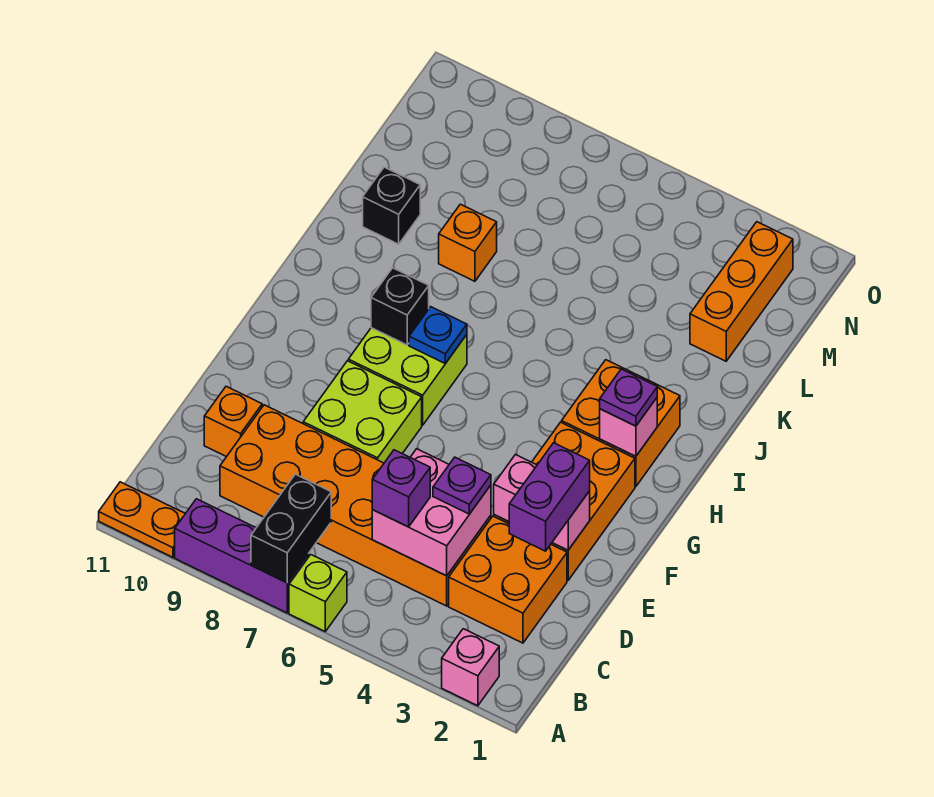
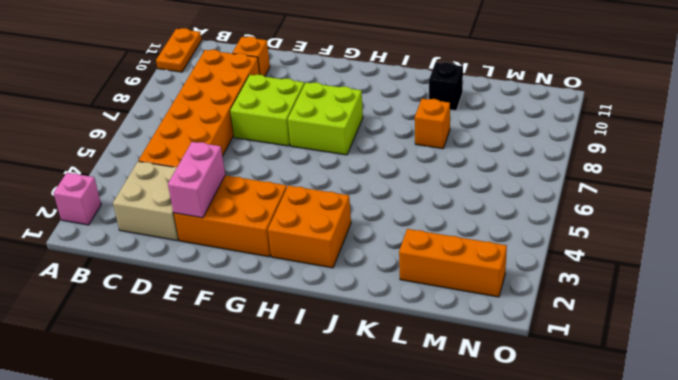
tan brick C2:D3 level 1 -> orange brick C2:D3 level 1
none -> lime brick A6 level 1
none -> purple brick A7:A9 level 1
none -> black brick A7:B7 level 2

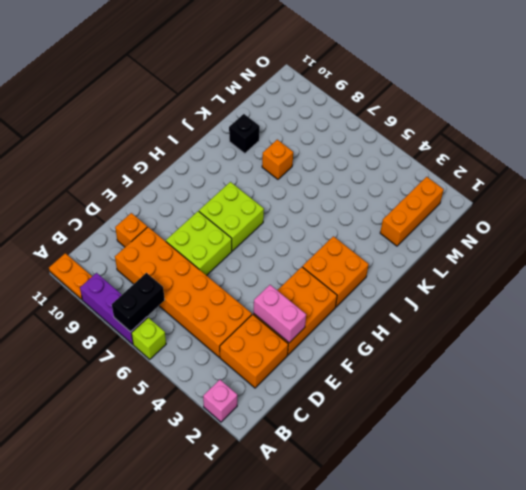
none -> pink brick C4:D5 level 2
none -> pink brick H2 level 2
none -> blue plate H7 level 2

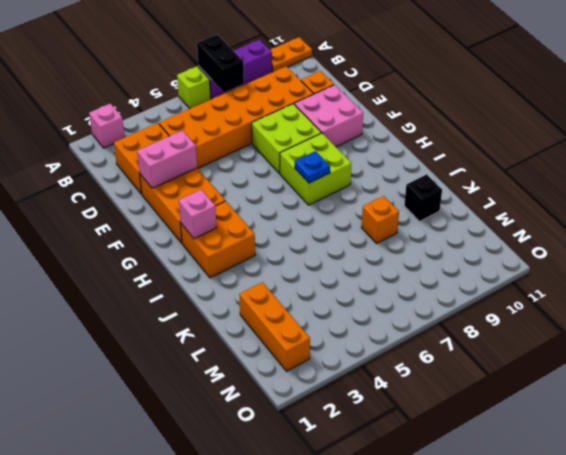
pink brick E9:F10 level 1 -> pink brick C4:D5 level 2
none -> black brick H8 level 2
none -> purple brick C5 level 3
none -> purple brick D2:E2 level 3

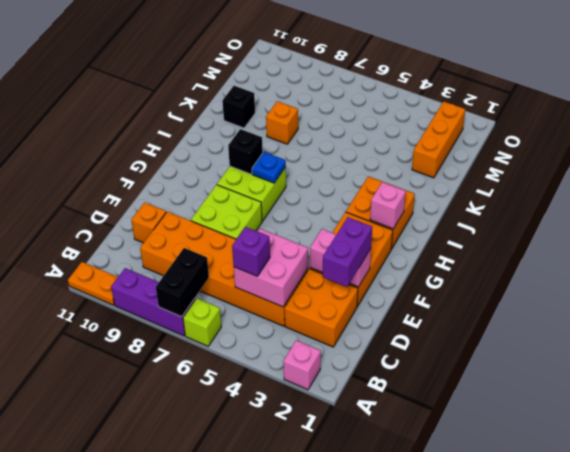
none -> purple plate D4 level 3
none -> purple plate H2 level 3

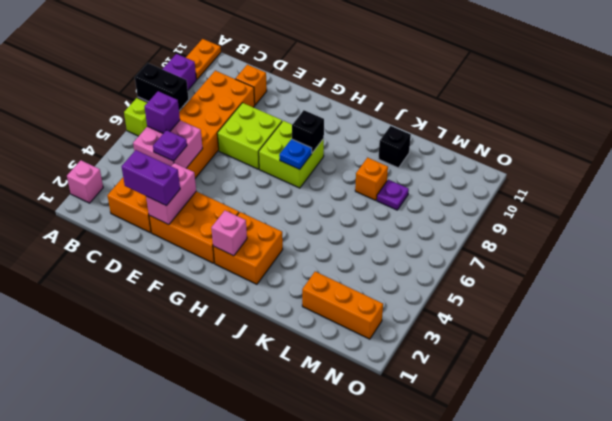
purple plate L8 level 1 -> purple plate H2 level 3

